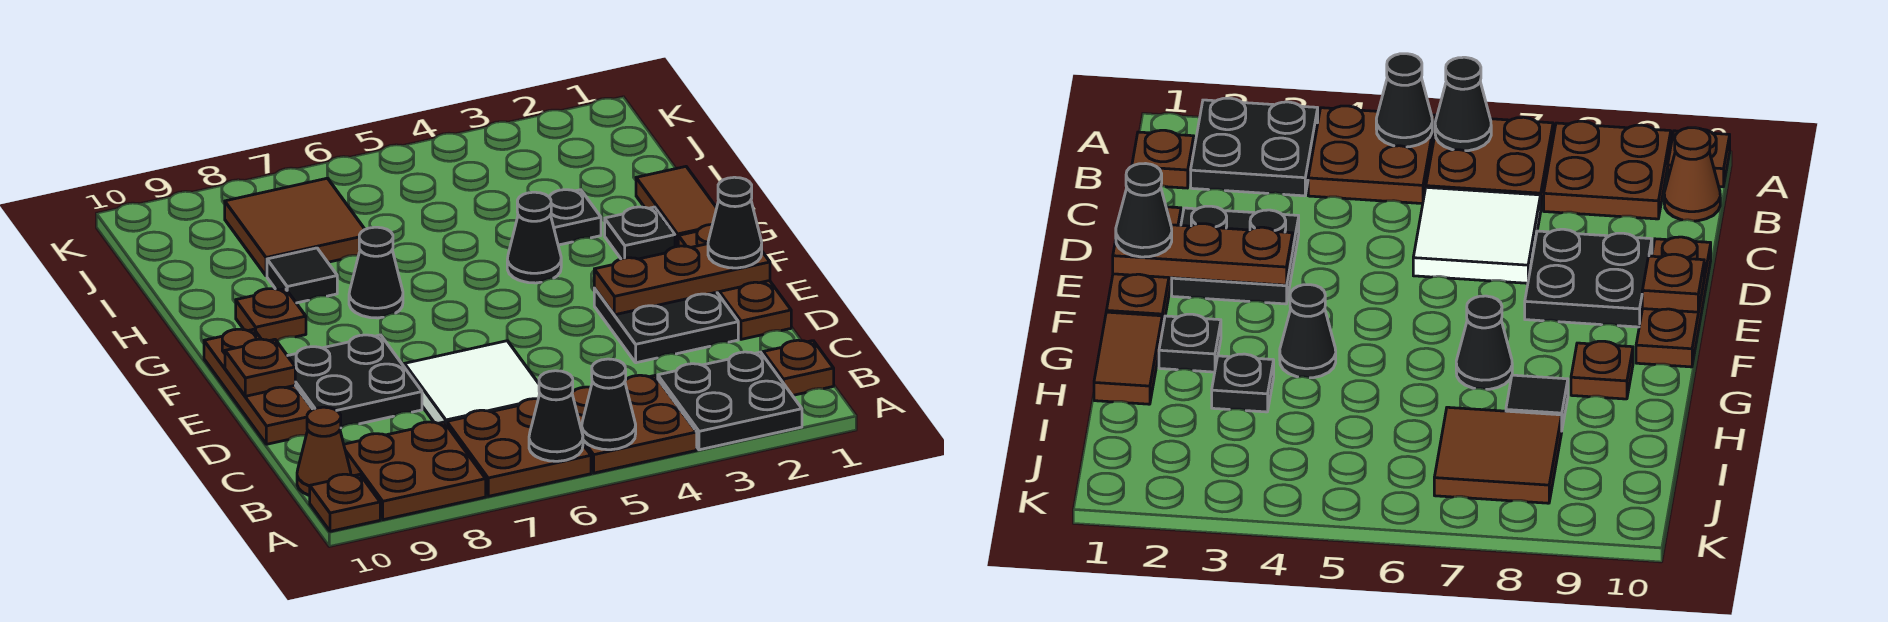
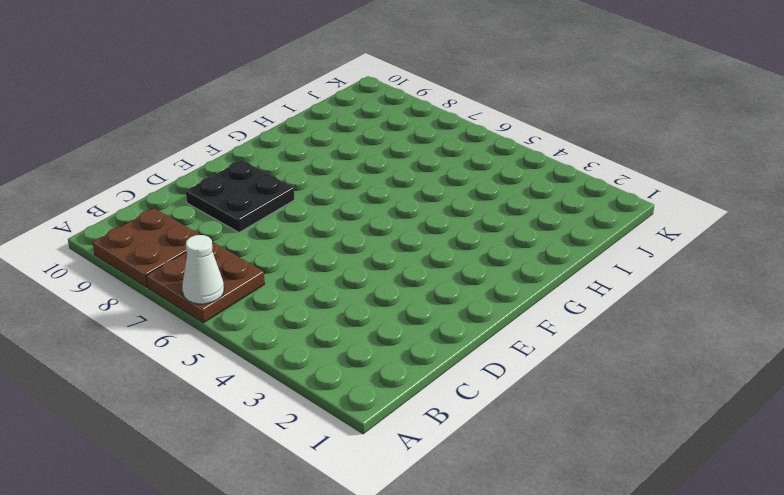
white cone A6 level 2 -> black cone A6 level 2
none -> black plate A2:B3 level 1
none -> brown plate A4:B5 level 1
none -> brown plate A10 level 1

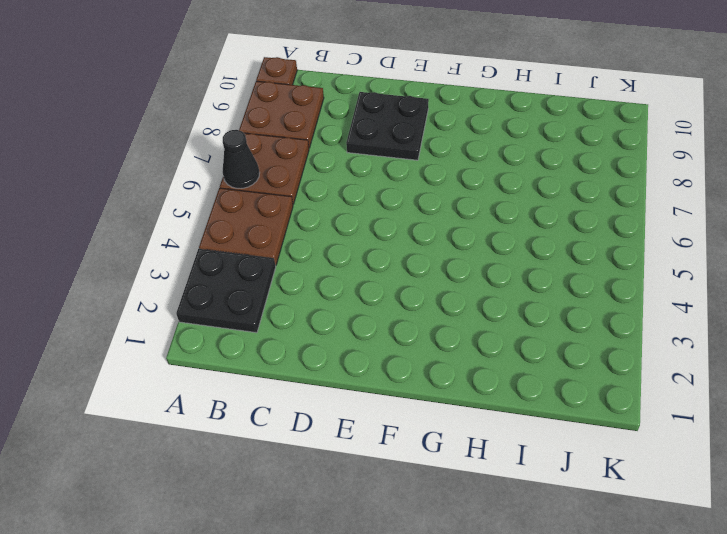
none -> brown plate B1 level 1
none -> brown cone B10 level 1
none -> white tile C6:D7 level 1

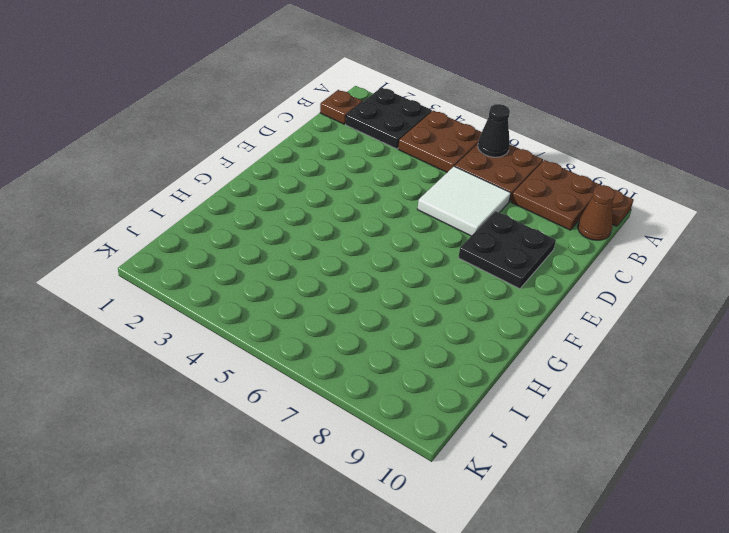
none -> brown plate D1:F1 level 1
none -> black plate D2:E3 level 1
none -> brown plate D10:F10 level 1

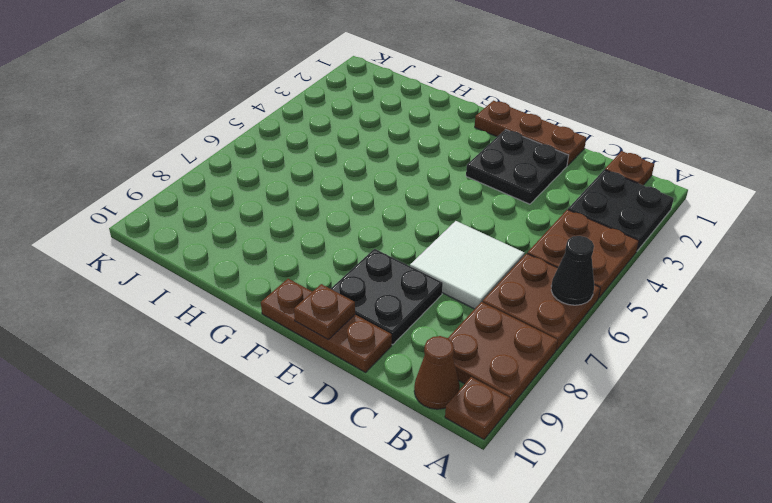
none -> brown tile G1:H1 level 1
none -> black plate G2 level 1
none -> black cone G4 level 1

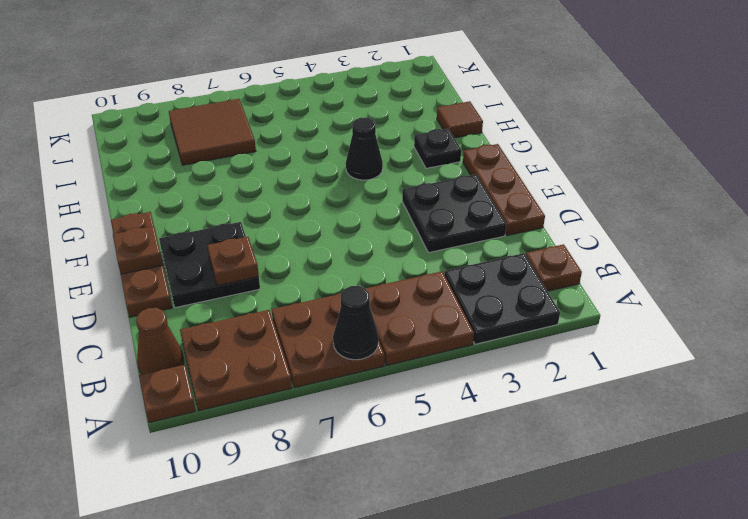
brown plate D8 level 2 -> brown plate G9 level 1
brown tile H1 level 1 -> brown tile G1:H1 level 1
none -> white tile C6:D7 level 1
none -> black cone G7 level 1
none -> black plate H3 level 1

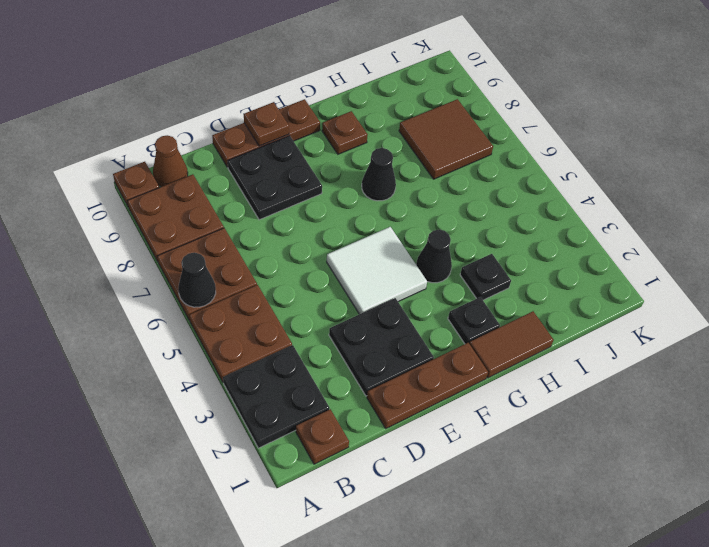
white tile E4:F5 level 1 -> white tile C6:D7 level 1
none -> black tile H8 level 1
none -> black cone A5 level 2
none -> brown plate E1:E3 level 2

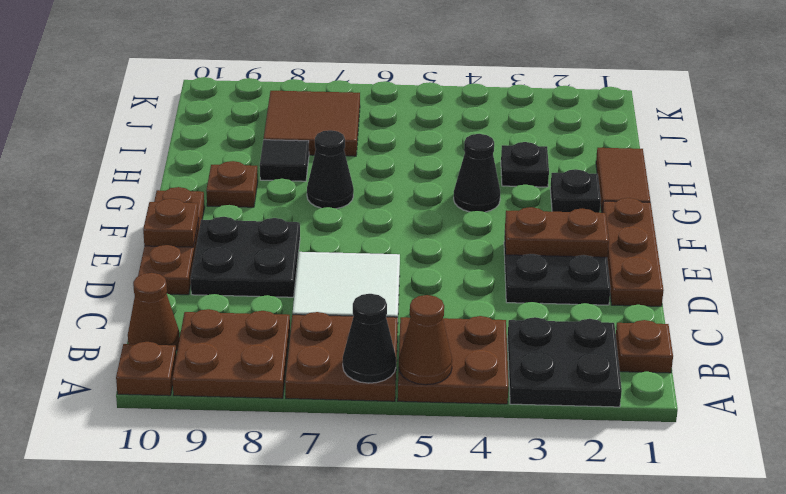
brown cone A5 level 2 -> black cone A5 level 2
brown plate E2:E3 level 2 -> brown plate E1:E3 level 2
none -> black cone E1 level 3

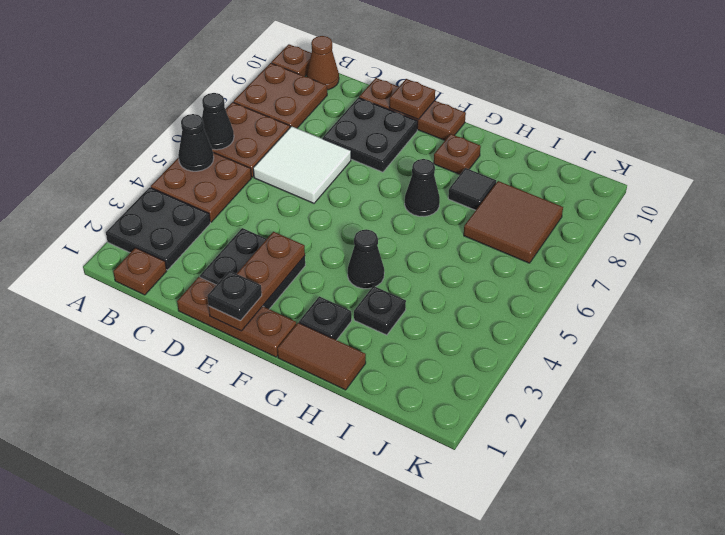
black plate E1 level 3 -> black cone E1 level 3

